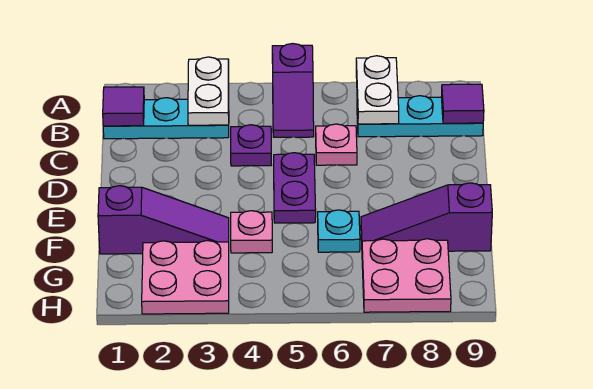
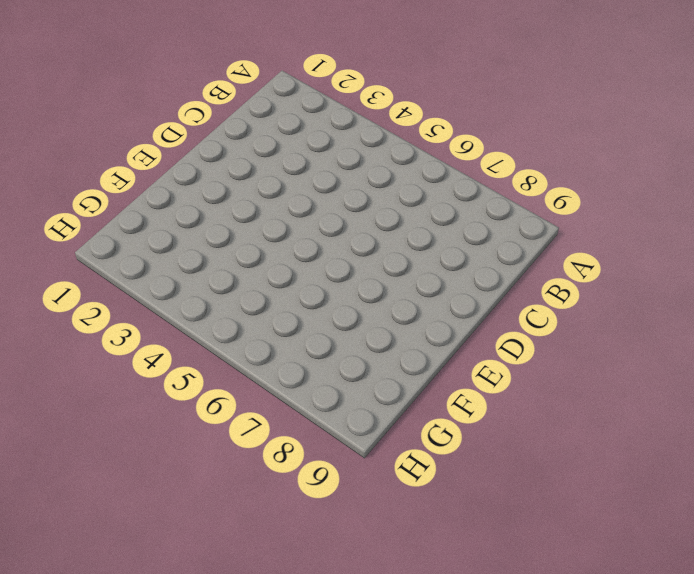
none -> purple slope A5:B5 level 1 top A
none -> cyan plate B1:B3 level 1
none -> cyan plate B7:B9 level 1

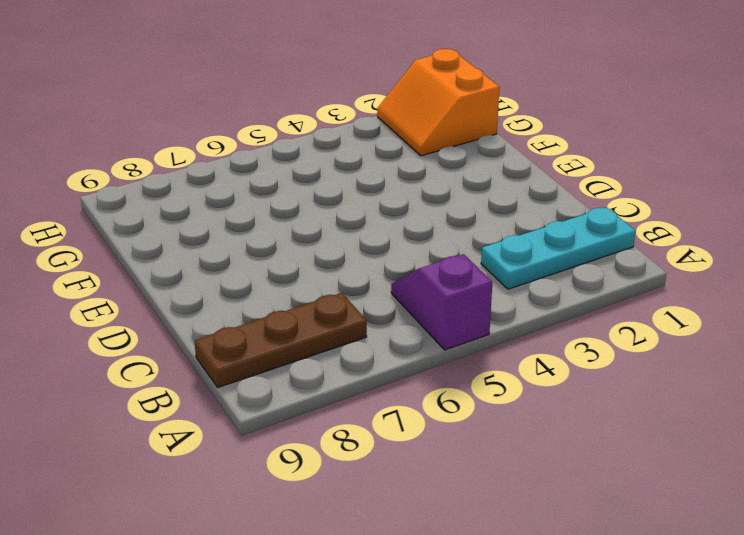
brown plate B7:B9 level 1 -> cyan plate B7:B9 level 1
orange slope G1:H2 level 1 top 1 -> pink plate G2:H3 level 1
none -> purple plate C4 level 1
none -> pink plate C6 level 1
none -> purple plate D5:E5 level 1

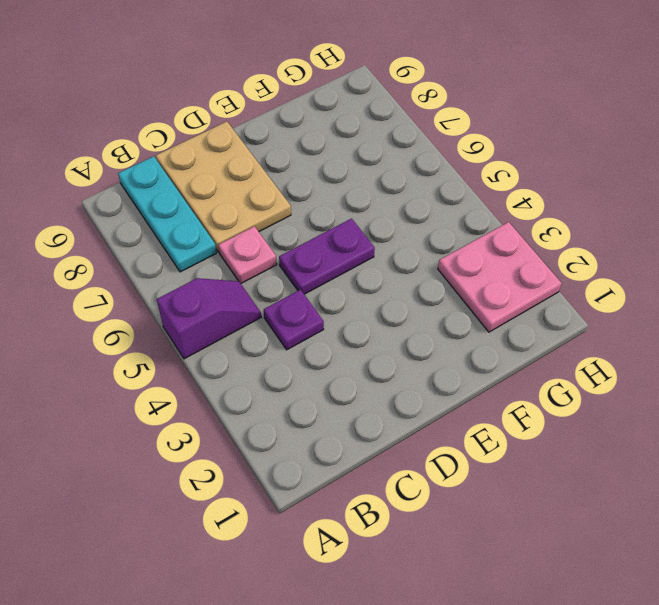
tan plate C7:D9 level 1 -> none
none -> cyan plate B1:B3 level 1
none -> purple slope F1:F3 level 1 top 1
none -> pink plate F4 level 1

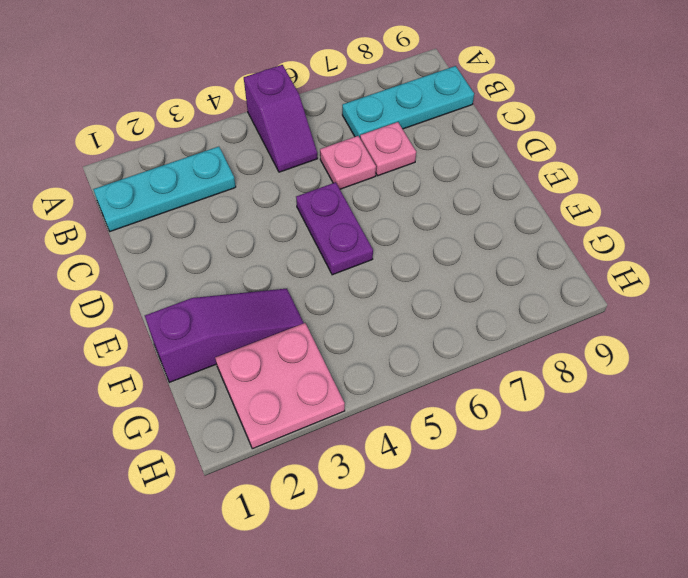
pink plate C7 level 1 -> pink plate F4 level 1
none -> purple plate C4 level 1
none -> cyan plate F6 level 1
none -> purple slope F7:F9 level 1 top 9

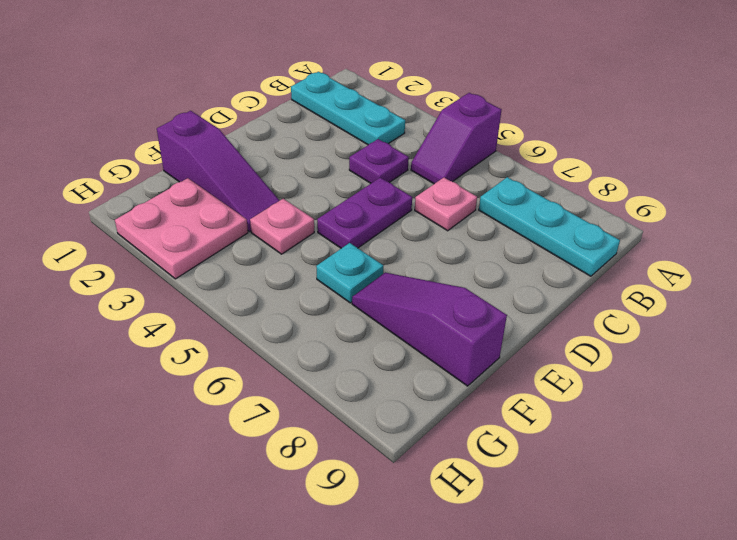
none -> pink plate G7:H8 level 1
none -> white plate A3:B3 level 2
none -> white plate A7:B7 level 2

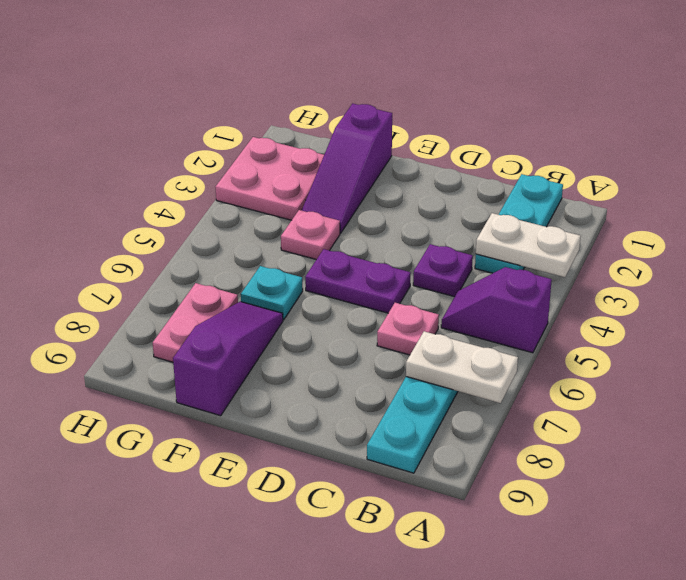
pink plate G7:G8 level 1 -> pink plate G7:H8 level 1
none -> purple tile B1 level 2
none -> purple tile B9 level 2

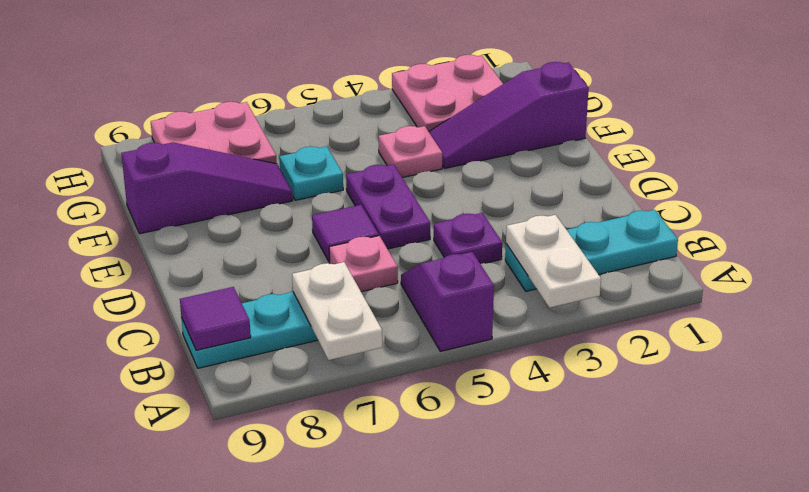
purple tile D6 level 1 -> purple tile B1 level 2

